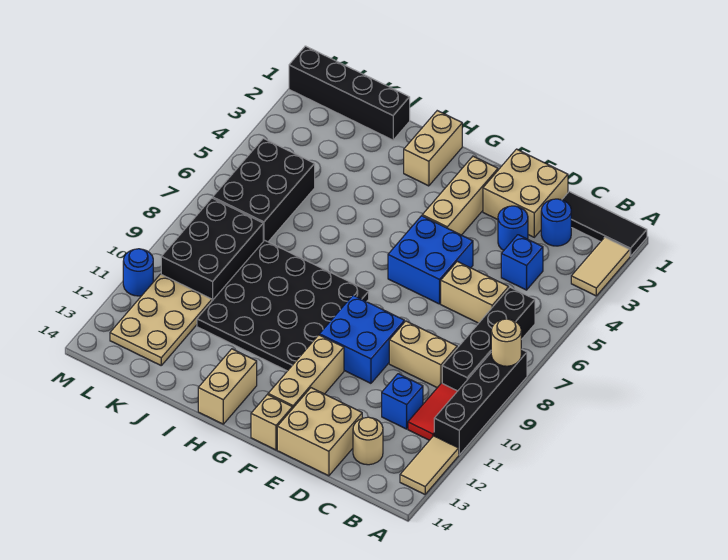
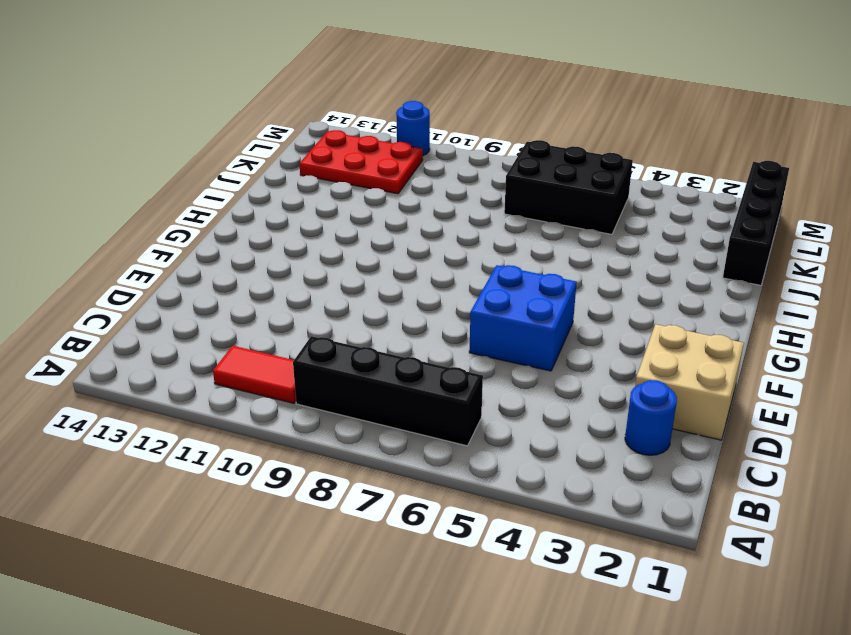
red plate K11:L13 level 1 -> tan plate K11:L13 level 1
none -> black tile A1:C1 level 1
none -> tan tile A2:A3 level 1
none -> black brick A8:A11 level 1

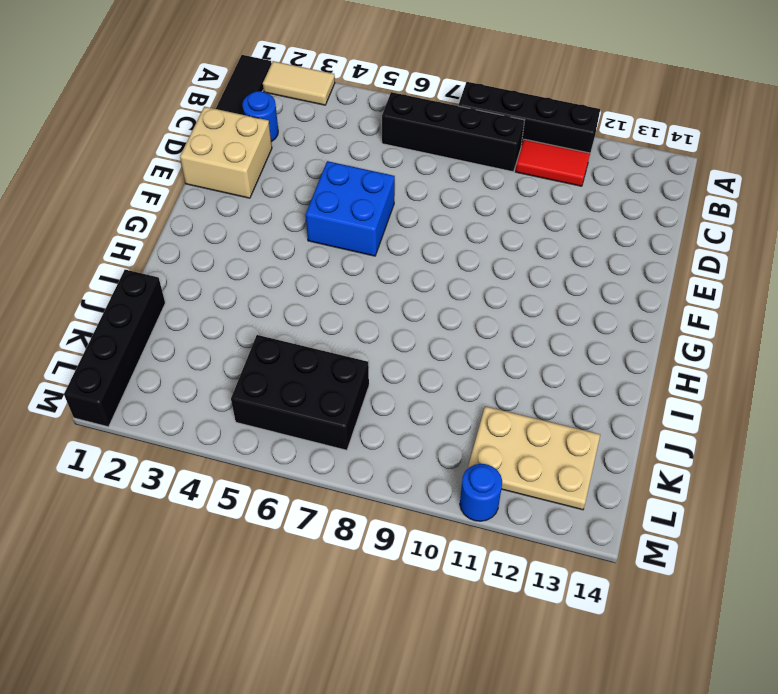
none -> tan tile A12:A13 level 1
none -> blue brick C4 level 1
none -> tan brick C6:D6 level 1

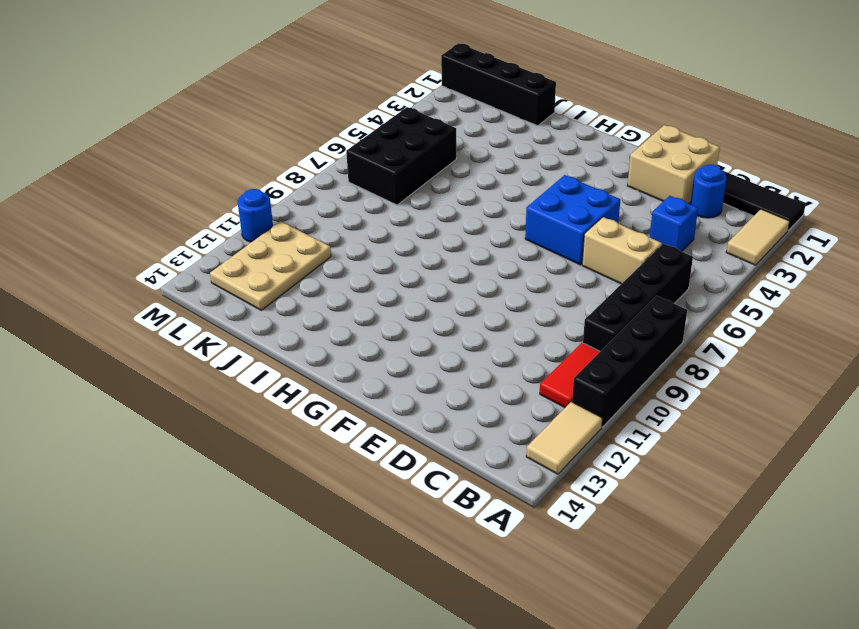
none -> tan brick C9:D9 level 1
none -> blue brick C11 level 1
none -> tan round brick C13 level 1

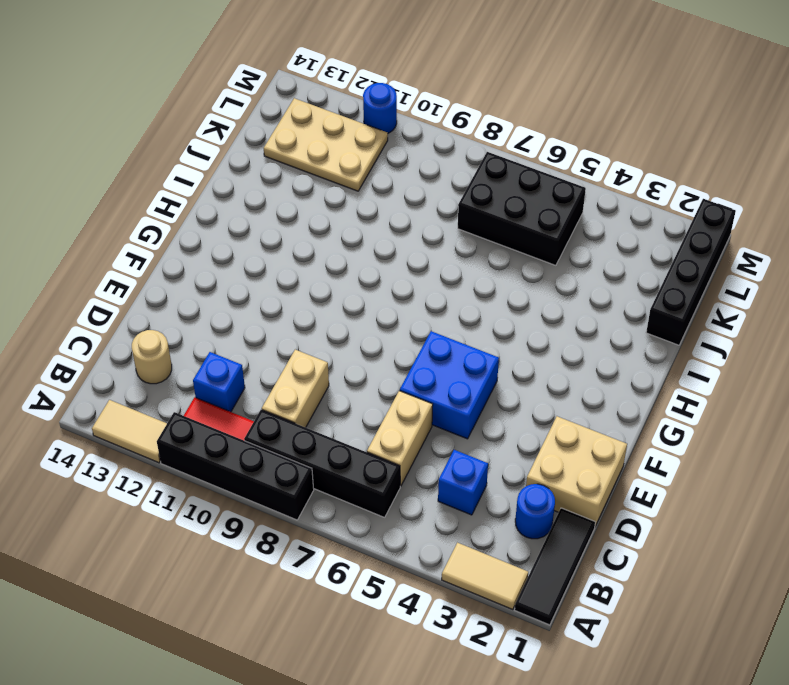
none -> blue round brick D3 level 1
none -> tan brick D13:E14 level 1
none -> blue brick E9:F10 level 1

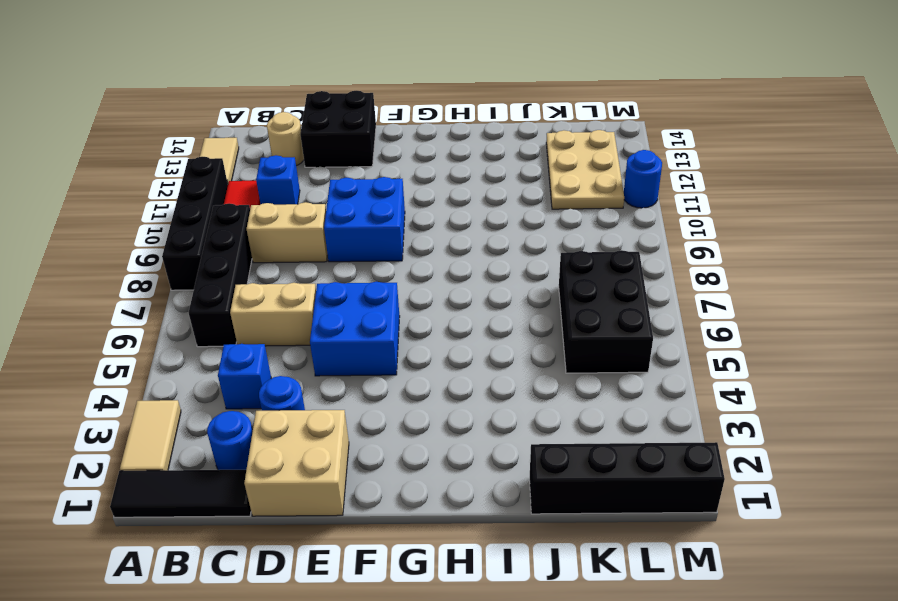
black brick D13:E14 level 1 -> tan brick D13:E14 level 1
none -> tan brick F2:F4 level 1
none -> tan brick F11:F13 level 1
none -> tan brick F14 level 1

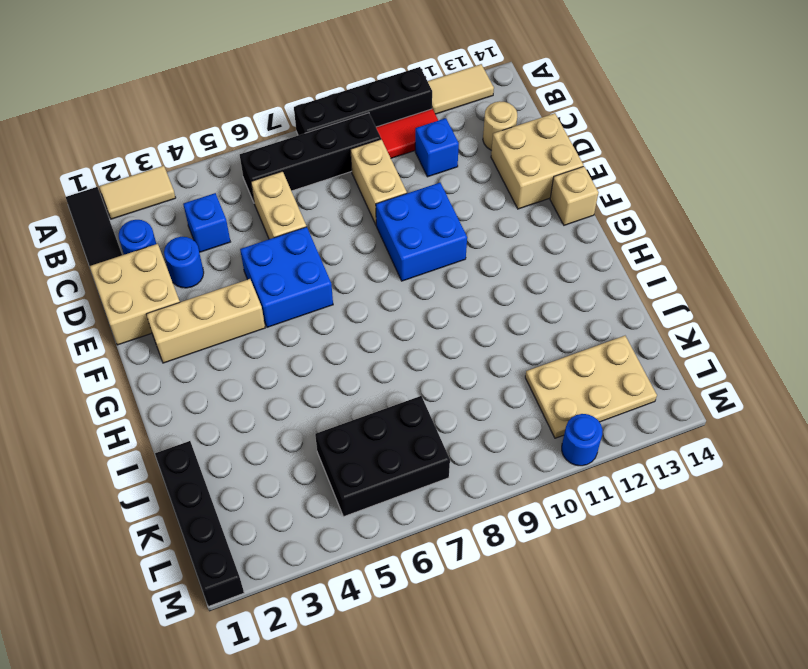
none -> tan brick F11:F13 level 1
none -> black plate G8:J11 level 1
none -> tan brick H1:H2 level 1

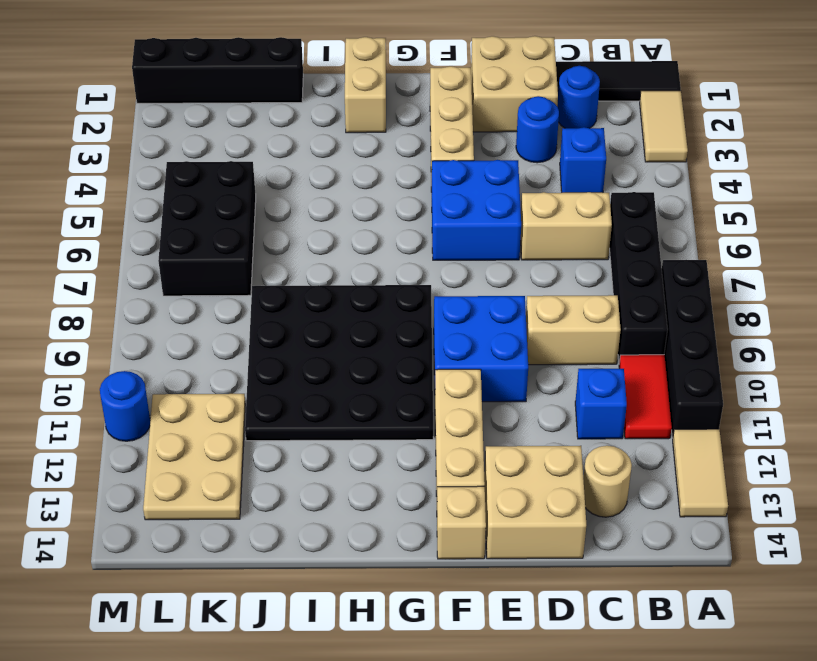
none -> tan brick H13:H14 level 1
none -> black brick K8:L10 level 1
none -> tan round brick A8 level 2

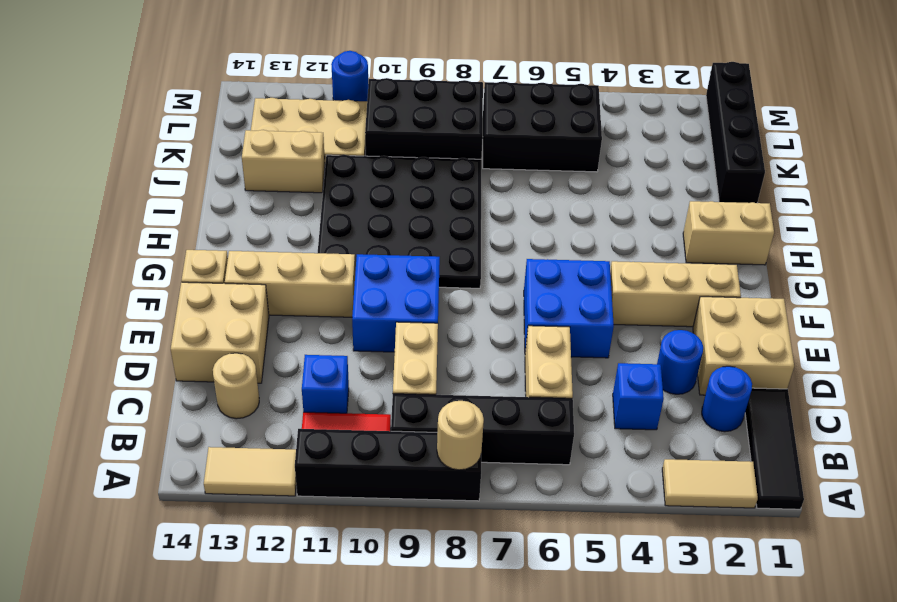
tan brick J12:J13 level 1 -> tan brick H13:H14 level 1

